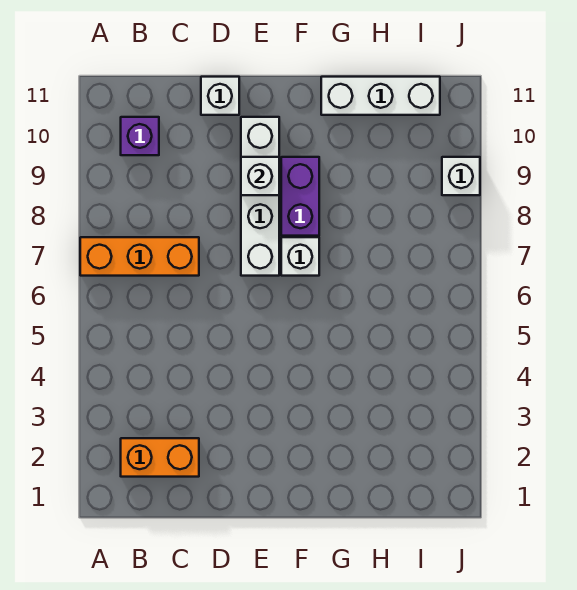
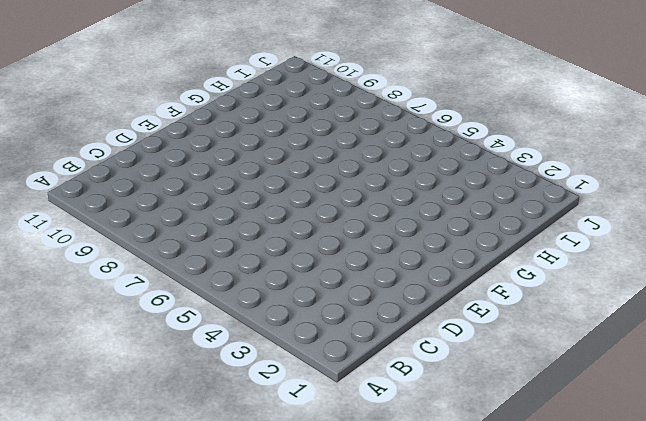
none -> orange brick A7:C7 level 1
none -> orange brick B2:C2 level 1

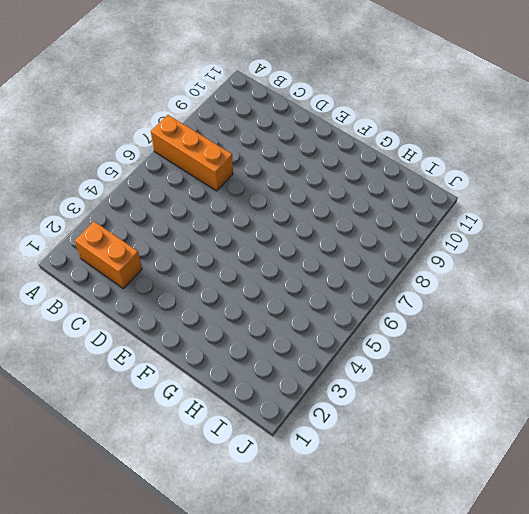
none -> purple brick B10 level 1
none -> white brick D11 level 1

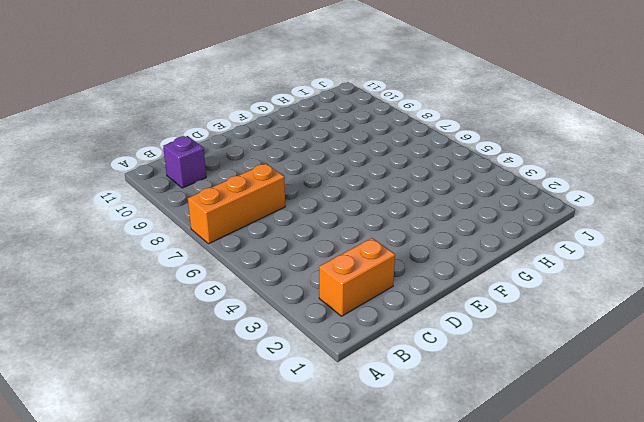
none -> white brick D11 level 1
none -> white brick E7:E10 level 1

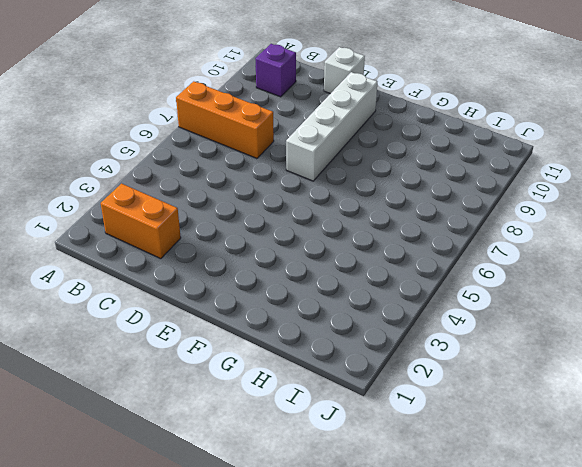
none -> white brick F7 level 1
none -> purple brick F8:F9 level 1

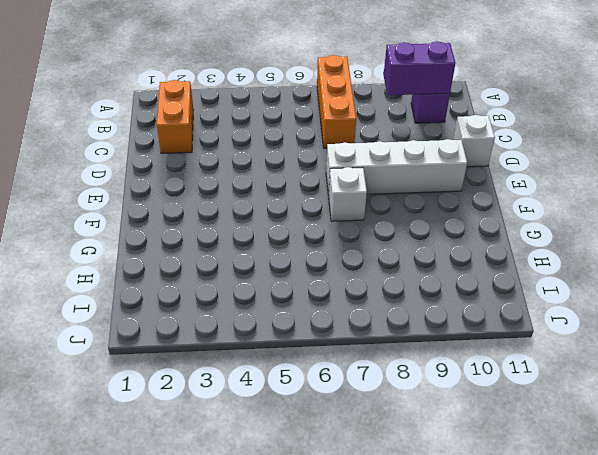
purple brick B9:B10 level 2 -> purple brick F8:F9 level 1
none -> white brick G11:I11 level 1
none -> white brick J9 level 1

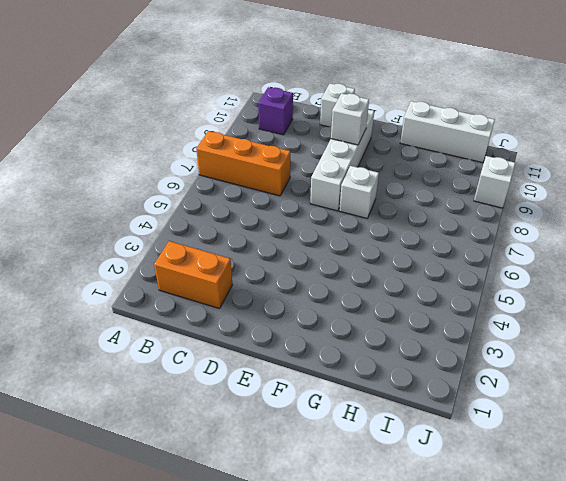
none -> purple brick F8:F9 level 1

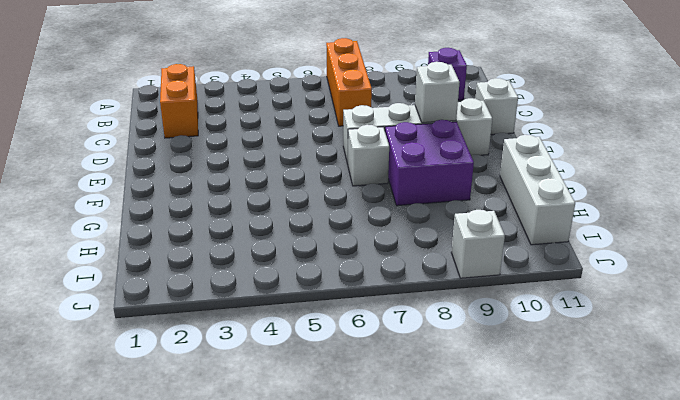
purple brick F8:G9 level 1 -> purple brick F8:F9 level 1

